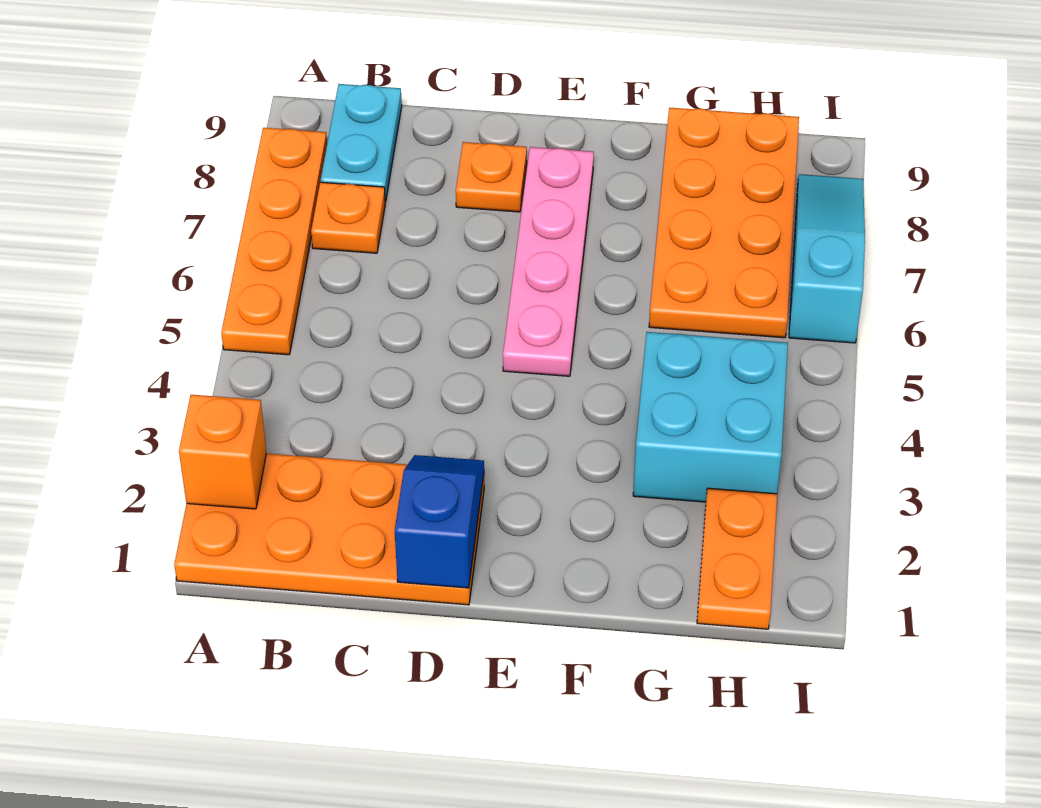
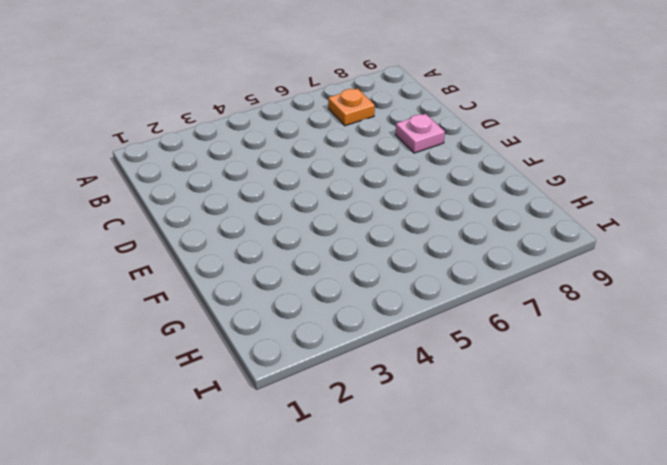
pink plate D8 level 1 -> orange plate D8 level 1
none -> orange plate A1:D2 level 1
none -> orange plate A5:A8 level 1
none -> cyan plate B8:B9 level 1

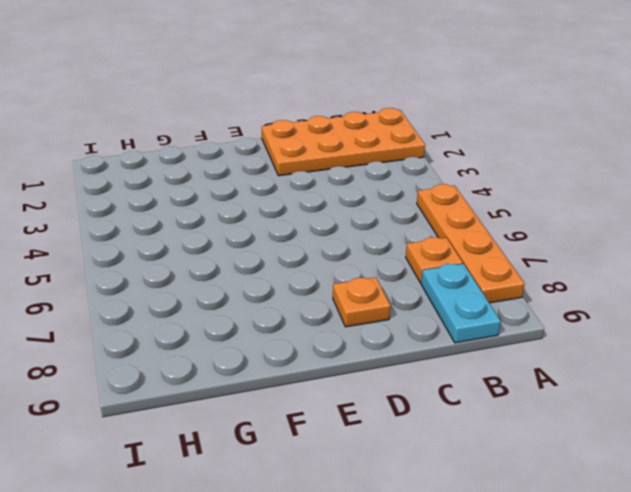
none -> pink plate E5:E8 level 1
none -> cyan brick G3:H4 level 1
none -> orange plate G6:H9 level 1

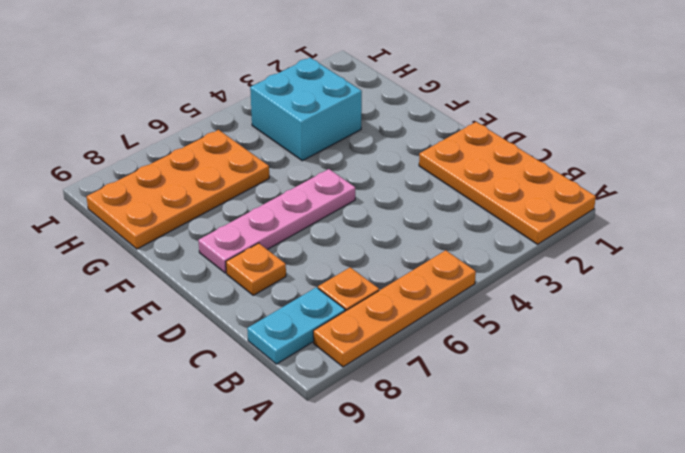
none -> orange plate H1:H2 level 1
none -> cyan slope I6:I8 level 1 top 6
none -> orange brick A2 level 2

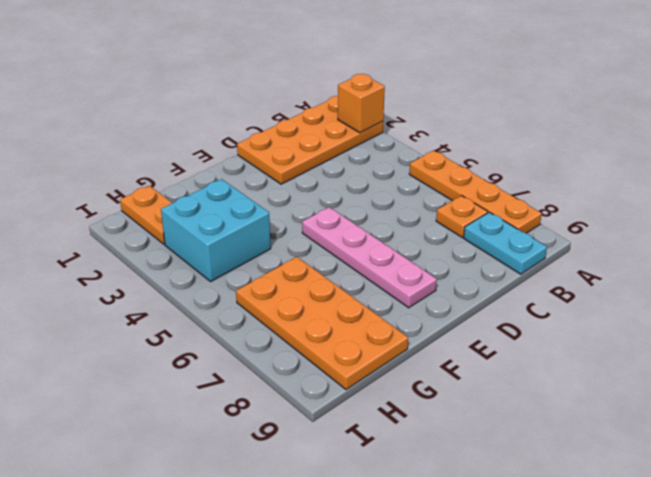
none -> orange plate D8 level 1
none -> cyan slope I6:I8 level 1 top 6
none -> blue slope D1:D2 level 2 top 1

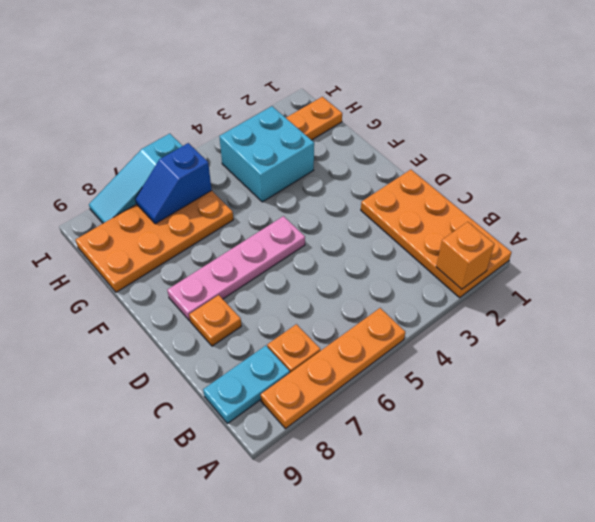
blue slope H6:H7 level 2 top 6 -> blue slope D1:D2 level 2 top 1

